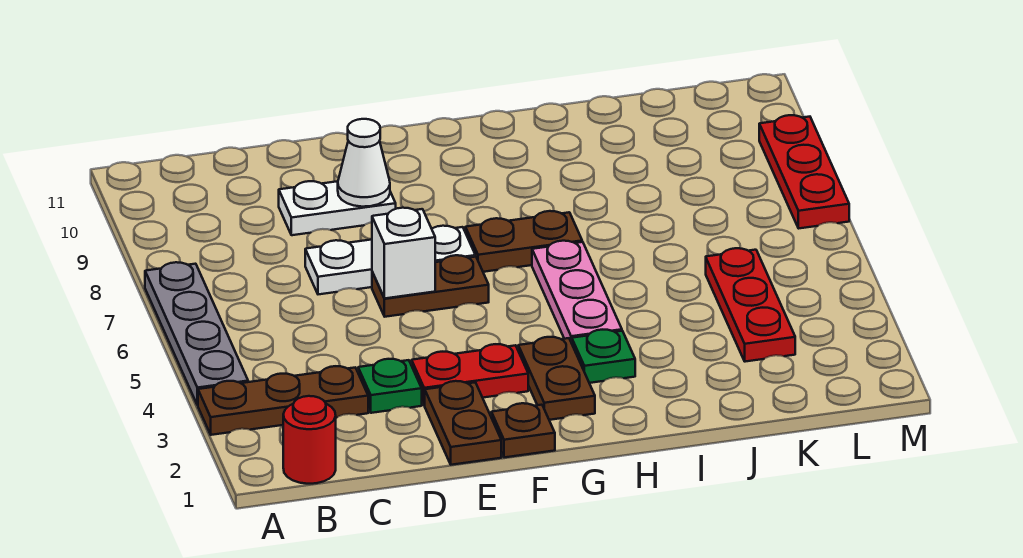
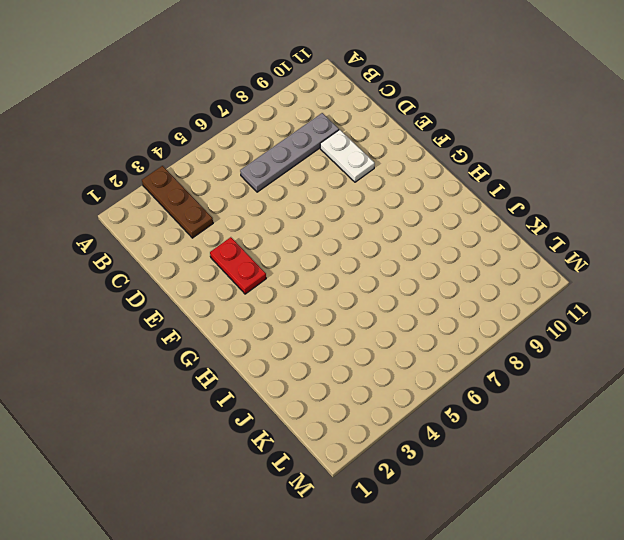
grey plate C6:C9 level 1 -> grey plate A4:A7 level 1
none -> red round brick B1 level 1
none -> green plate D3 level 1
none -> white plate D7:F7 level 1

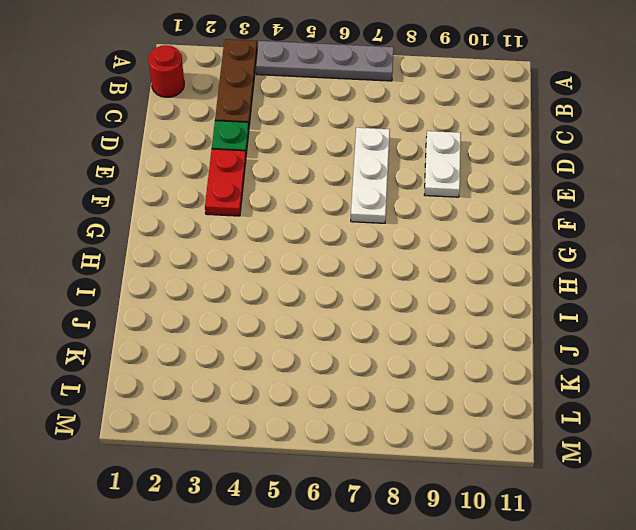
none -> brown plate E1:E2 level 1
none -> brown plate E6:F6 level 1
none -> brown plate F1 level 1

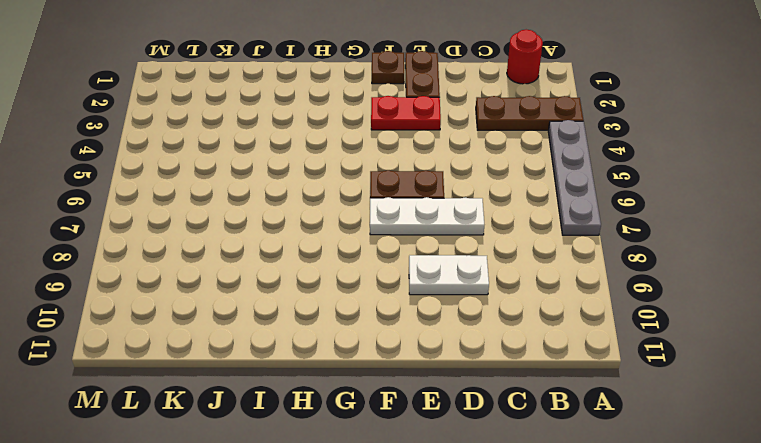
none -> green plate D3 level 1
none -> brown plate G2:G3 level 1
none -> brown plate G7:H7 level 1

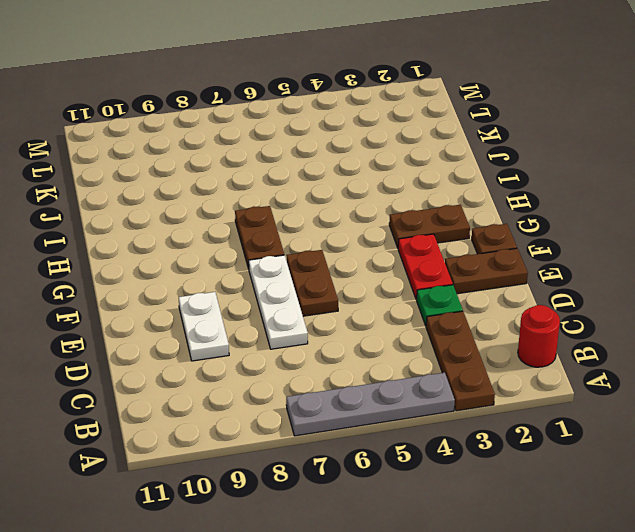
none -> green plate H3 level 1
none -> pink plate H4:H6 level 1
none -> red plate K3:K5 level 1

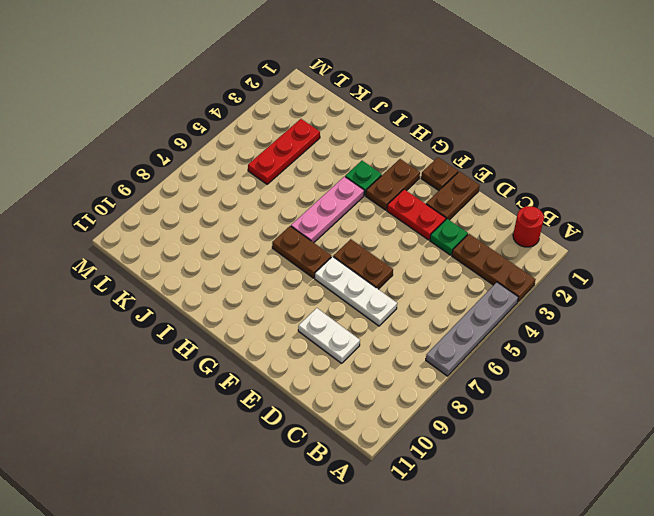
none -> red plate M7:M9 level 1
none -> white brick E6 level 2
none -> white cone E9 level 2

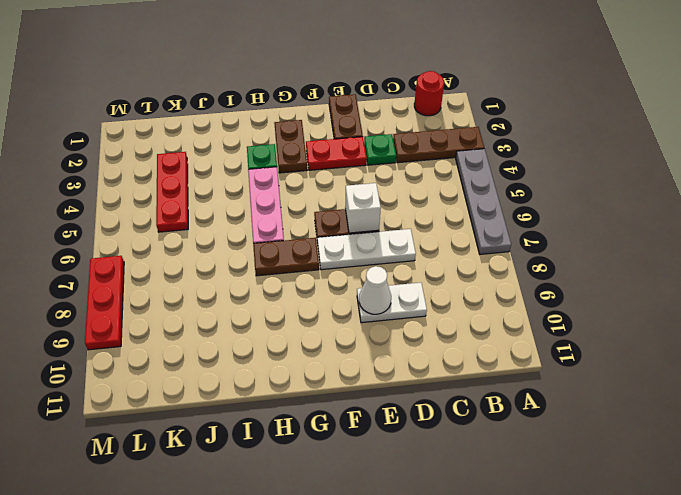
none -> brown plate F1 level 1

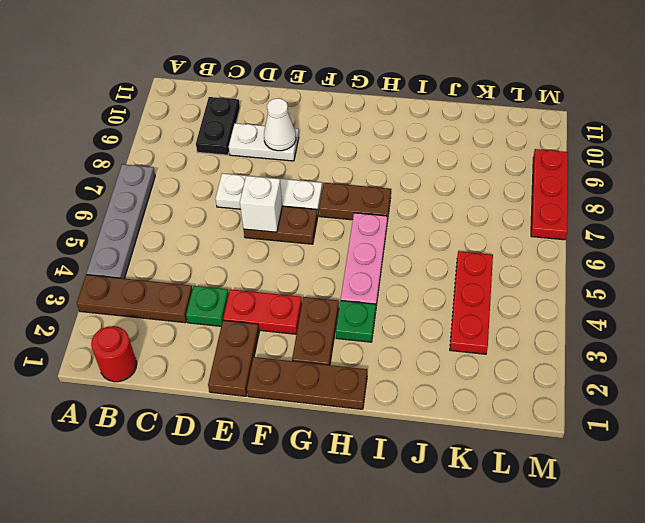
black plate C9:C10 level 1 -> none
brown plate F1:H1 level 1 -> brown plate F1 level 1

